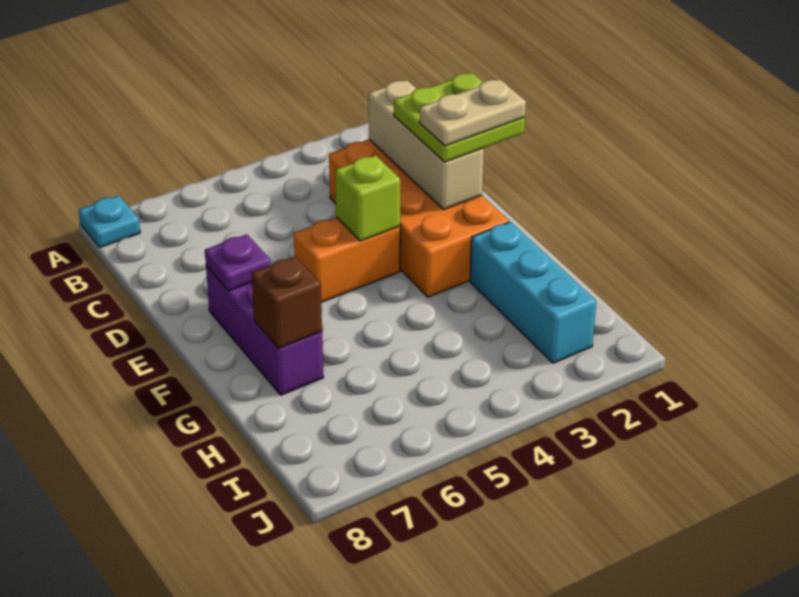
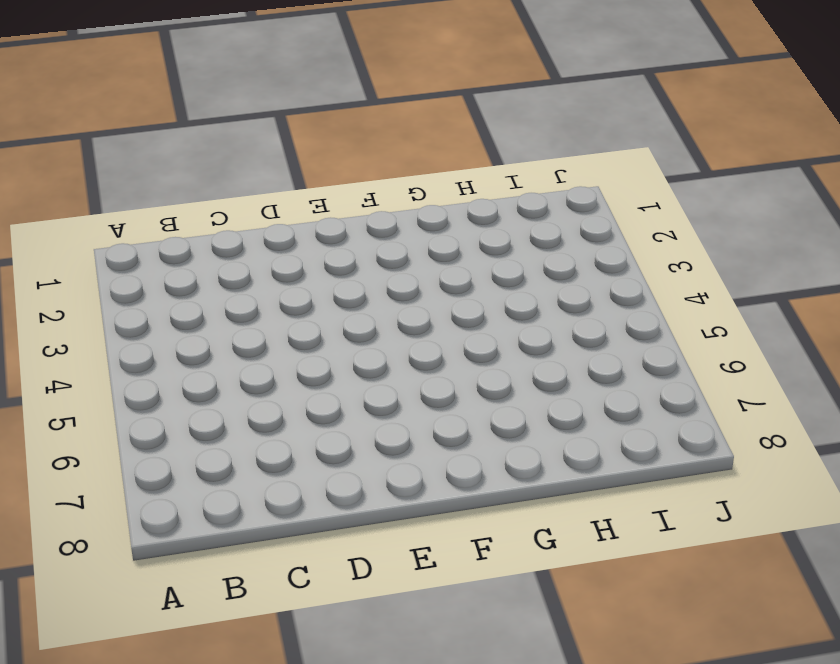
none -> cyan plate A8 level 1
none -> orange brick C2:F3 level 1

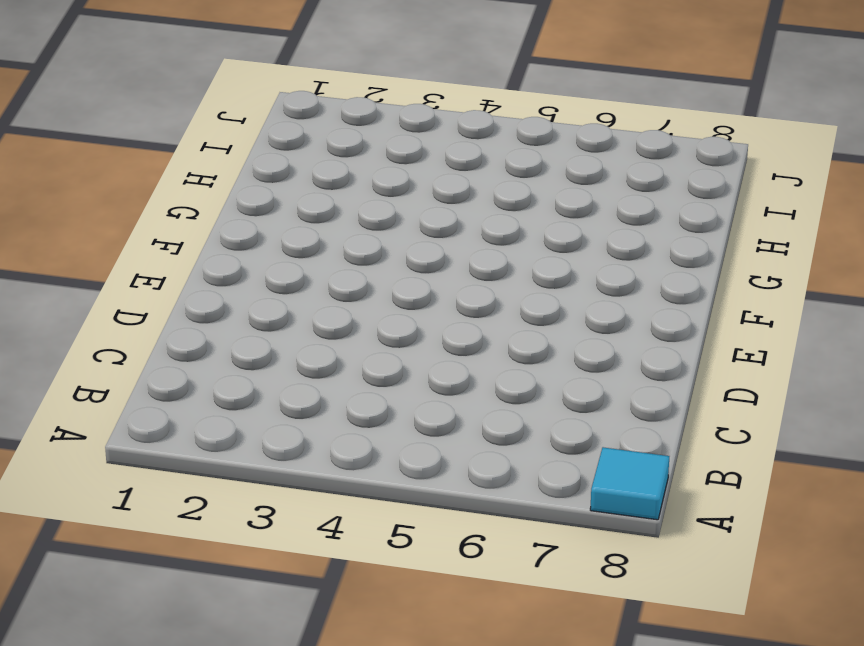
cyan tile A8 level 1 -> cyan plate A8 level 1
none -> orange brick C2:F3 level 1
none -> orange brick E4:E5 level 1

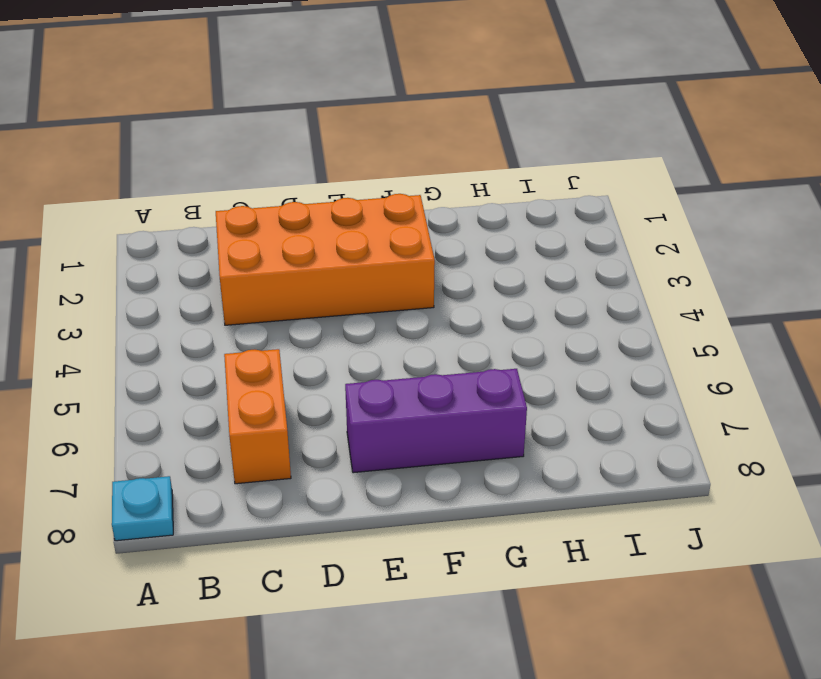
orange brick C6:C7 level 1 -> orange brick E4:E5 level 1
none -> cyan brick G2:I2 level 1
none -> tan brick C2:E2 level 2

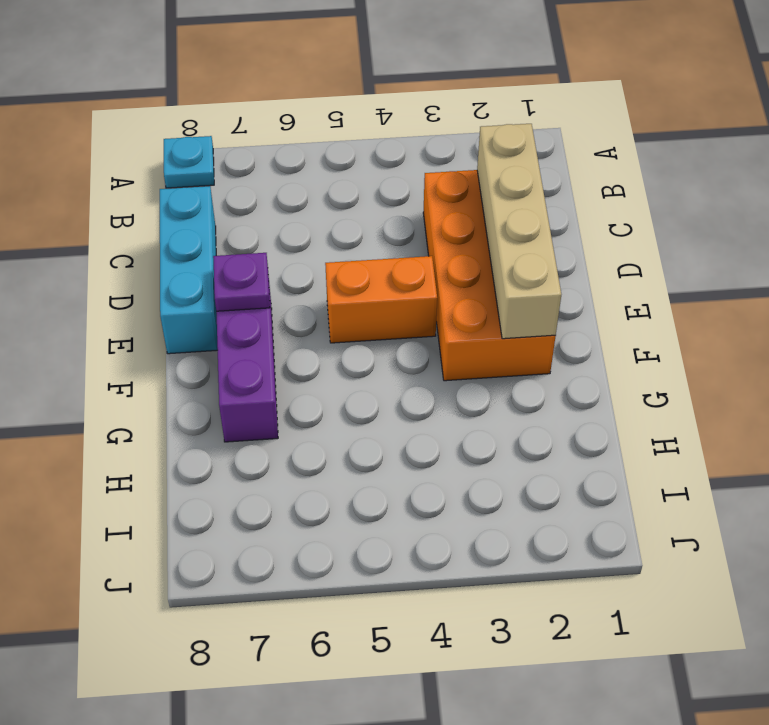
tan brick C2:F2 level 2 -> tan brick C2:E2 level 2
cyan brick C8:E8 level 1 -> cyan brick G2:I2 level 1
none -> lime brick E4 level 2
none -> brown brick G7 level 2

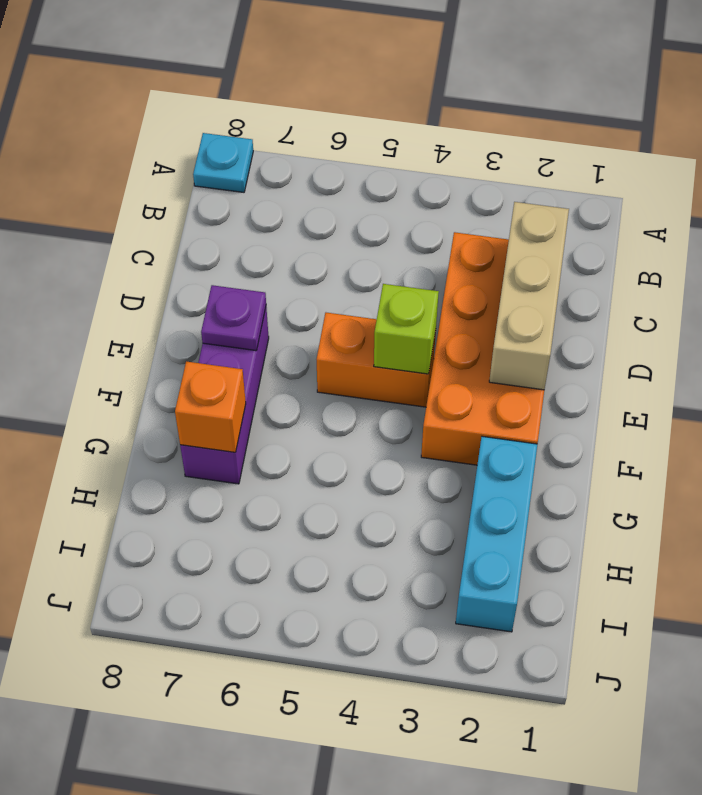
orange brick G7 level 2 -> brown brick G7 level 2
none -> lime plate D1:E2 level 3
none -> tan plate E1:E2 level 4

